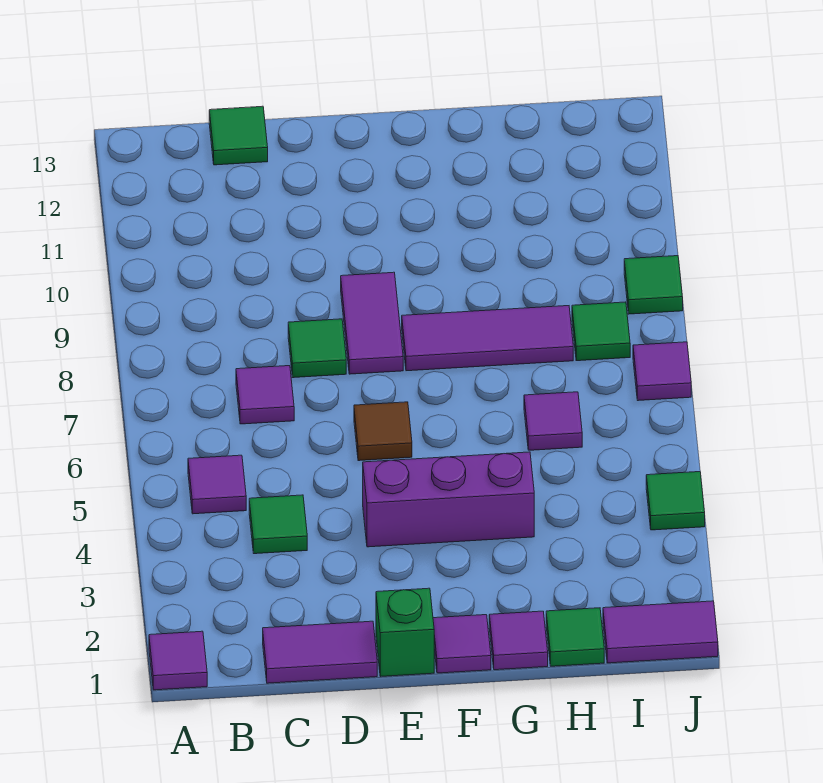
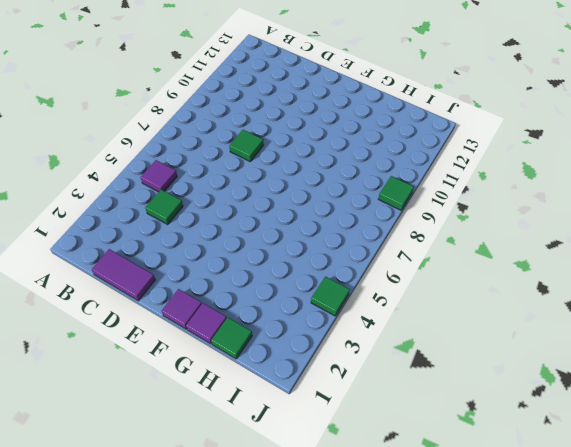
none -> purple tile A1 level 1
none -> purple tile C7 level 1
none -> green tile C13 level 1

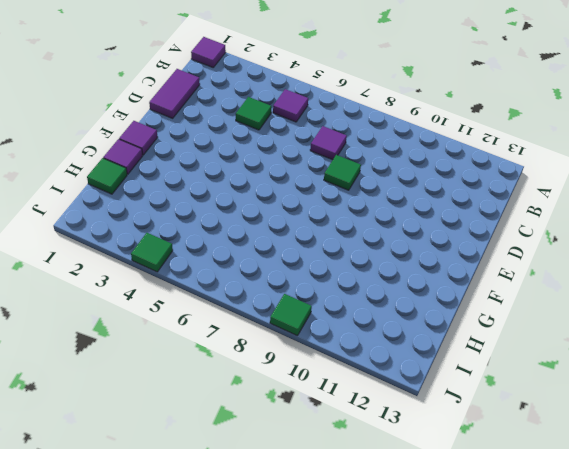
none -> green tile C13 level 1
none -> green brick E1 level 1
none -> purple brick E4:G4 level 1

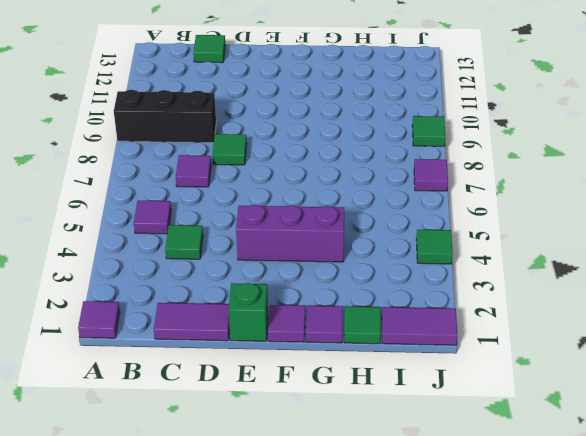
black brick A9:C9 level 1 -> none
none -> brown tile E6 level 1
none -> purple tile E8:E9 level 1
none -> purple tile F8:H8 level 1

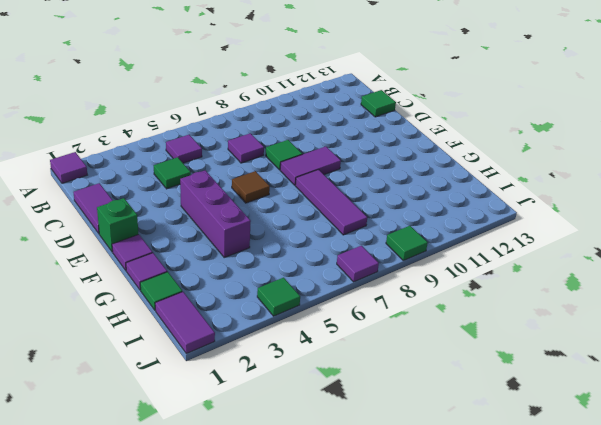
none -> purple tile H6 level 1
none -> green tile I8 level 1

